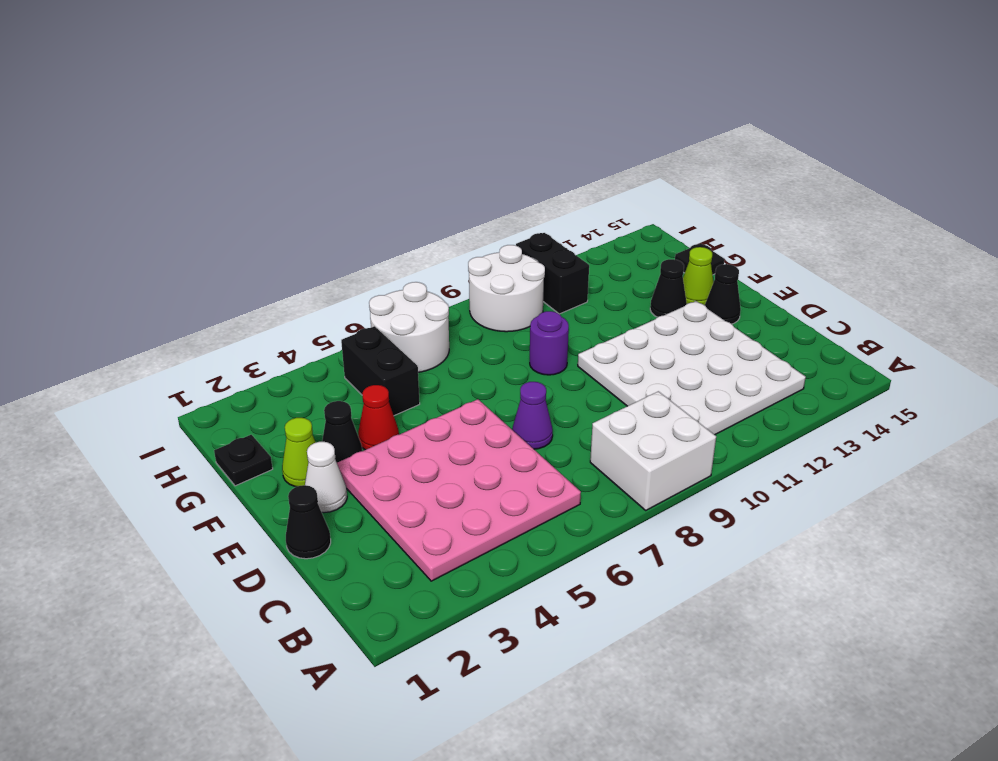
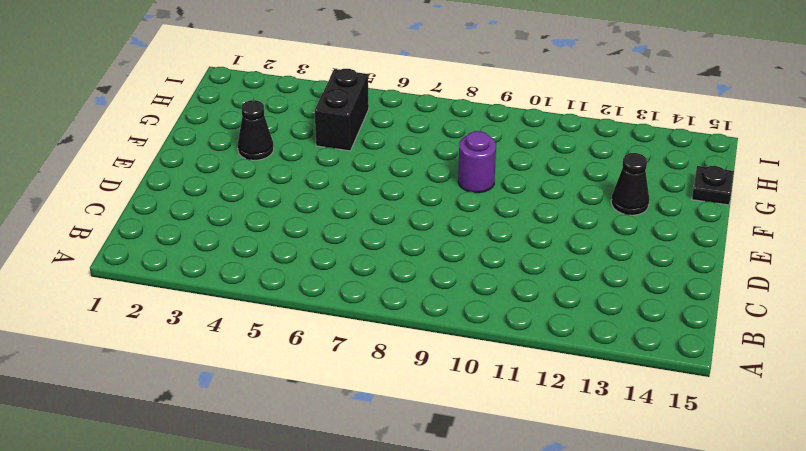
none -> white brick A8:B9 level 1
none -> pink plate B3:E6 level 1
none -> white plate B10:E13 level 1

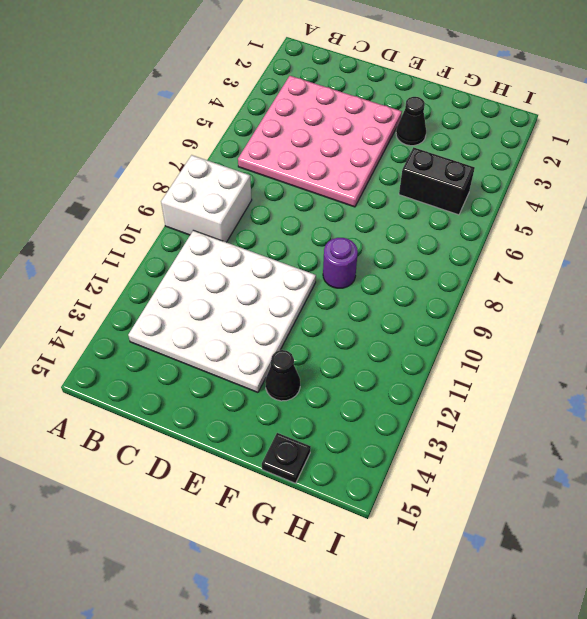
none -> black cone D1 level 1
none -> purple cone D7 level 1
none -> white cone E2 level 1

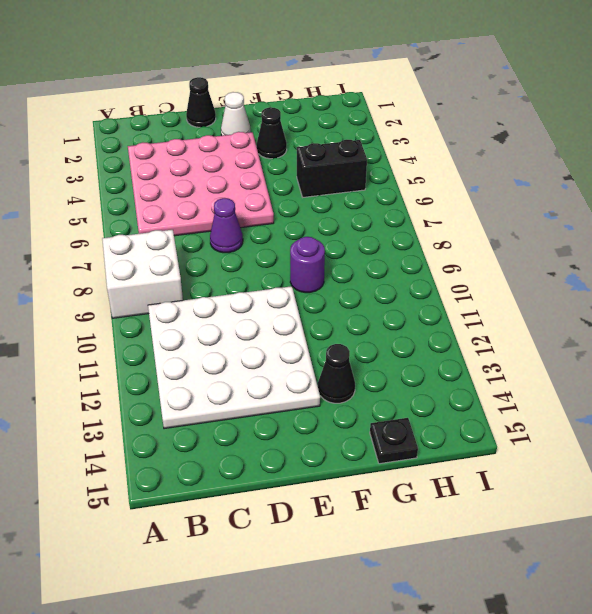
none -> black cone E14 level 1
none -> lime cone F2 level 1
none -> red cone F4 level 1

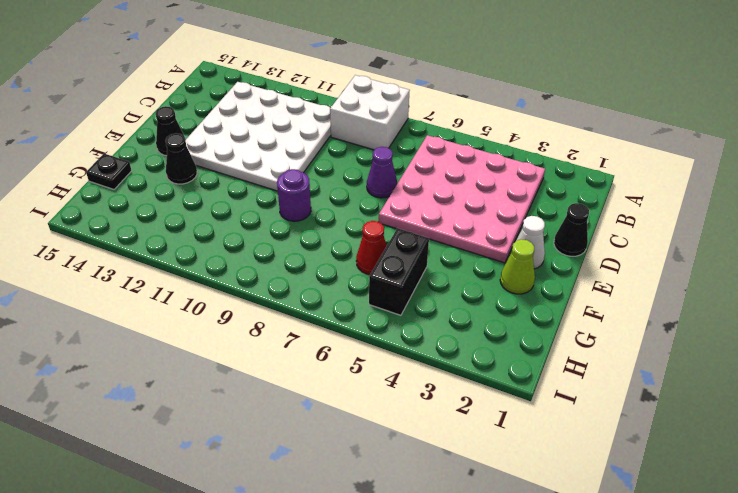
red cone G6 level 1 -> red cone F4 level 1
none -> black cone F3 level 1
none -> lime cone F14 level 1
none -> black plate G1 level 1

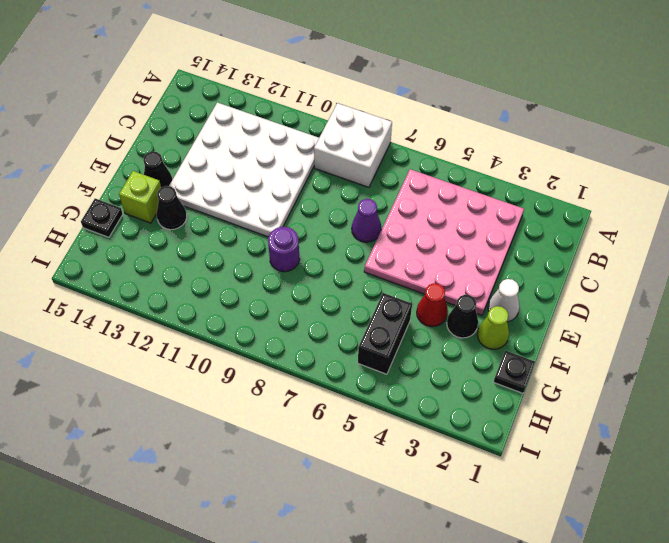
lime brick F14 level 1 -> lime cone F14 level 1
none -> black cone D1 level 1
none -> white round brick H6:I7 level 1
none -> white round brick H9:I10 level 1

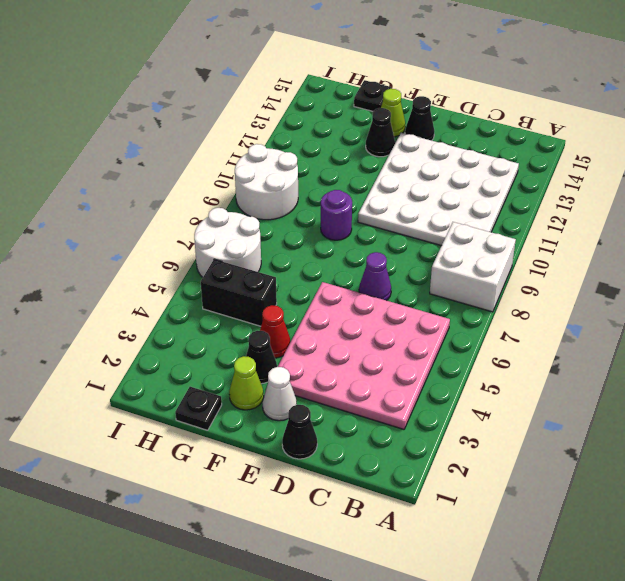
none -> black brick H11:I11 level 1

